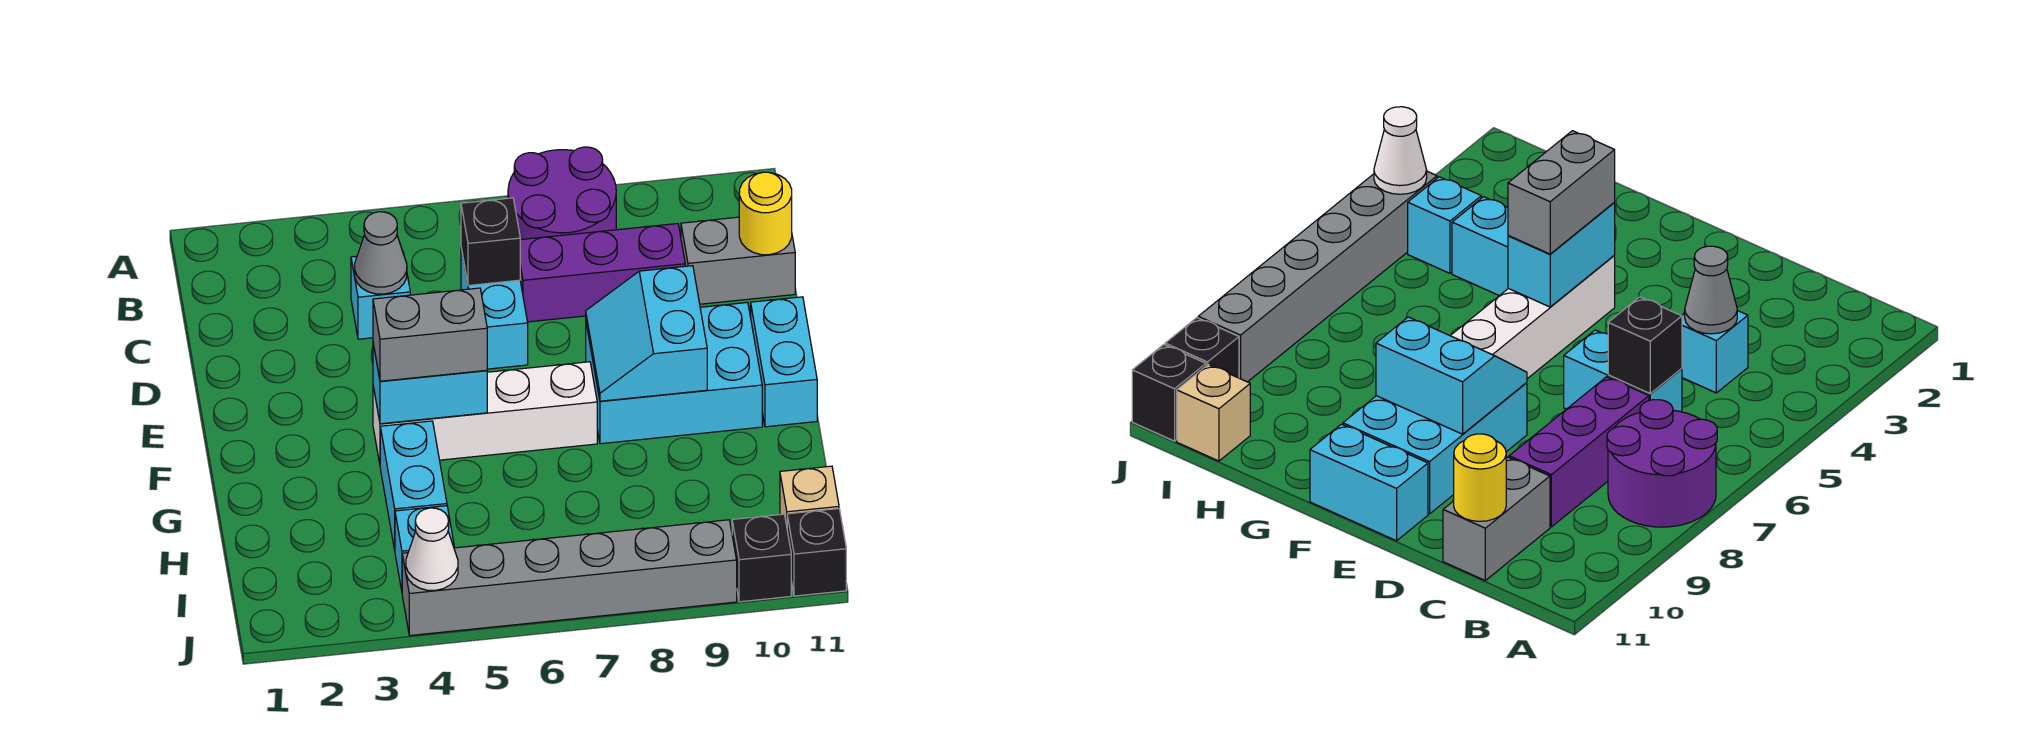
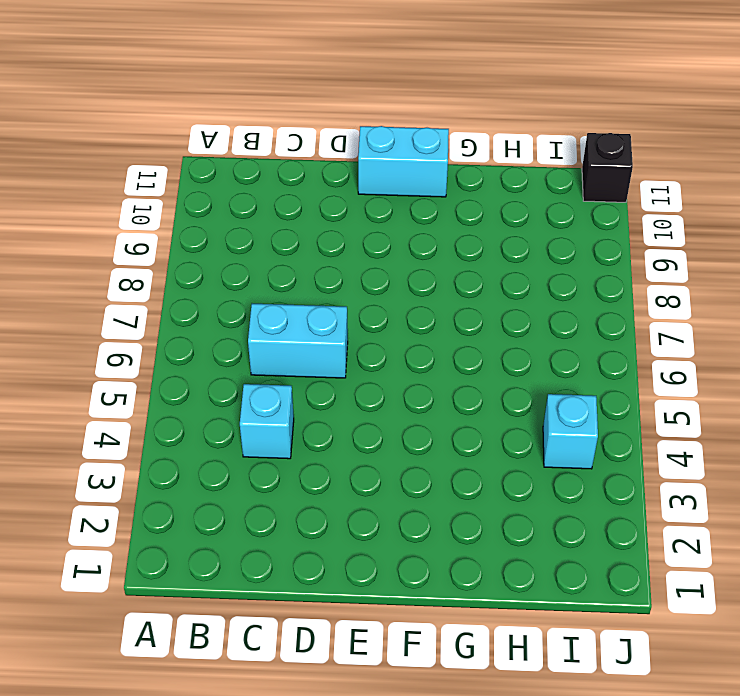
none -> purple round brick A7:B8 level 1
none -> purple brick C7:C9 level 1
none -> grey brick C10:C11 level 1

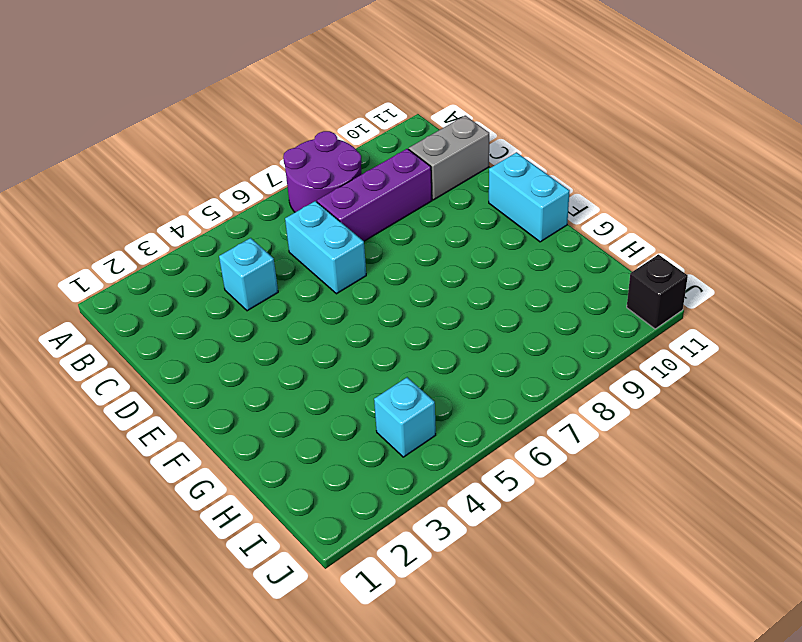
none -> cyan brick E8:F10 level 1
none -> white brick F4:F7 level 1
none -> cyan brick G4:H4 level 1

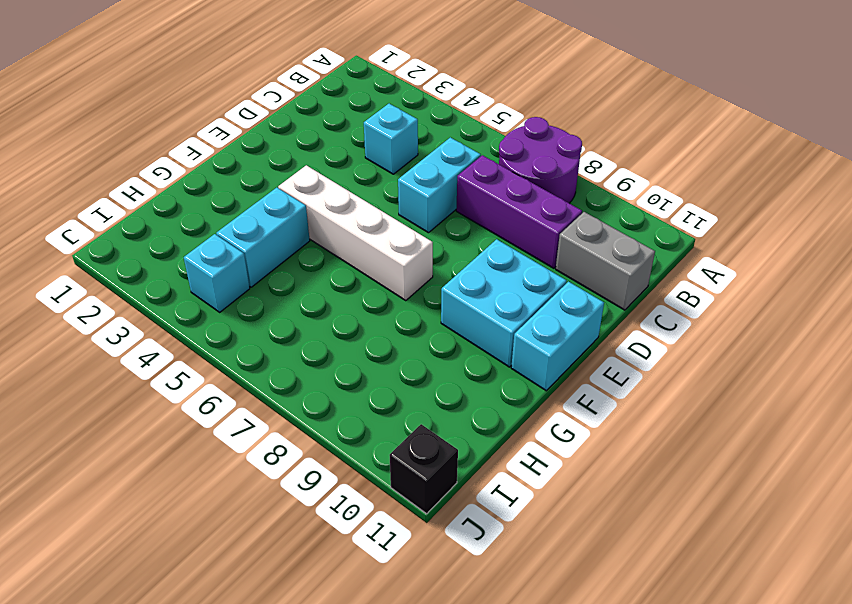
cyan brick E9:F10 level 1 -> cyan brick E8:F10 level 1
none -> tan brick I11 level 1
none -> grey brick J4:J9 level 1
none -> black brick J10 level 1

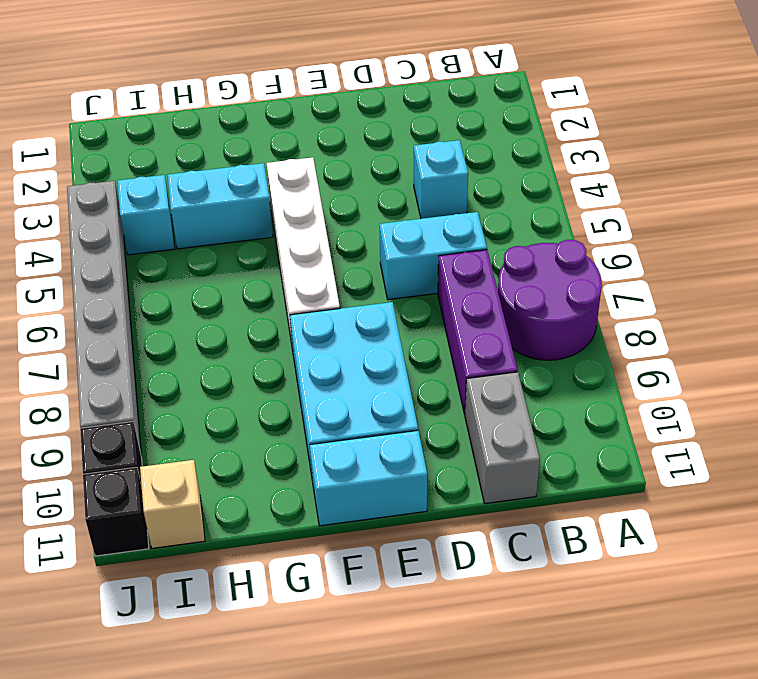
none -> grey cone C4 level 2
none -> black brick C6 level 2
none -> yellow round brick C11 level 2

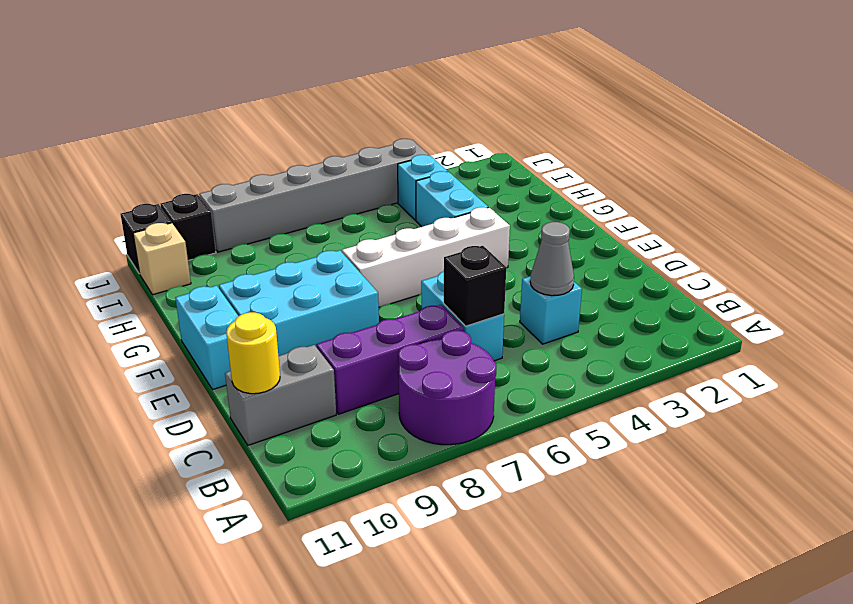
none -> cyan slope E8:F9 level 2 top 9
none -> cyan brick F4:F5 level 2
none -> white cone J4 level 2

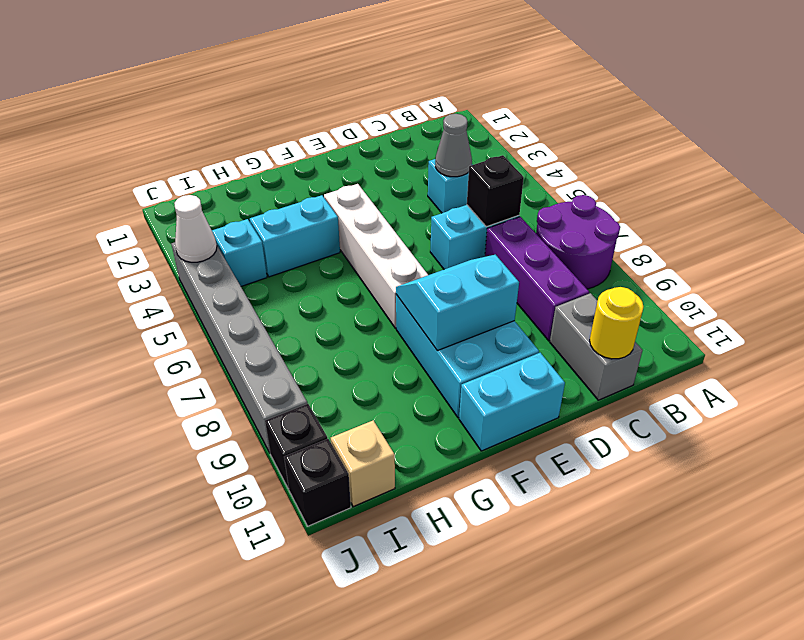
none -> cyan brick F4:F5 level 2
none -> grey brick F4:F5 level 3

